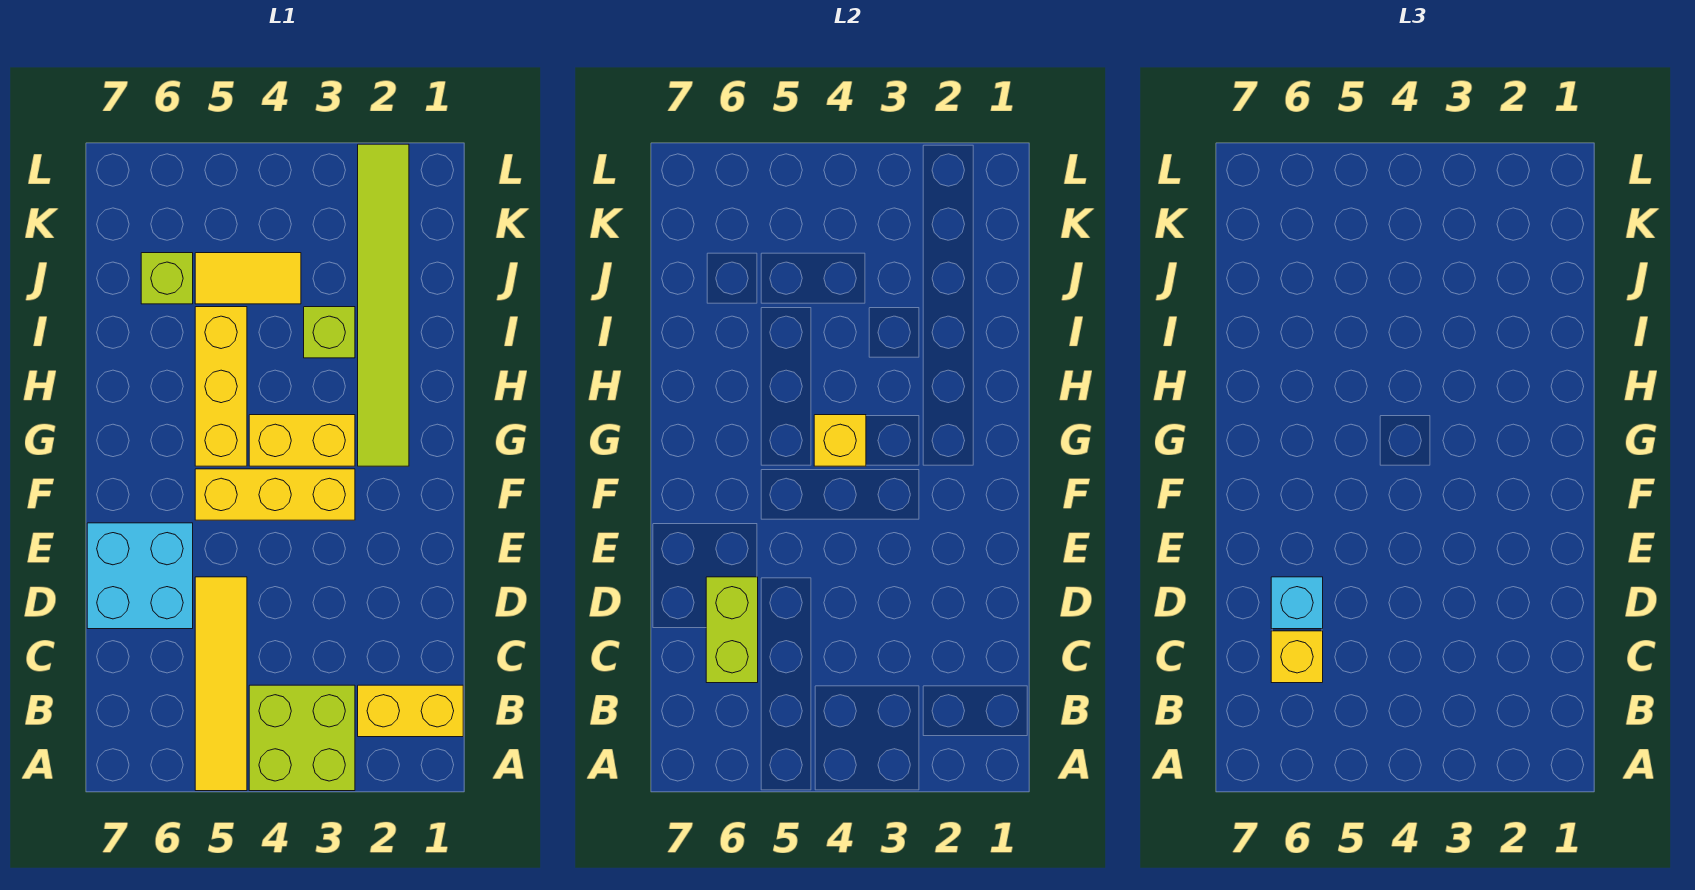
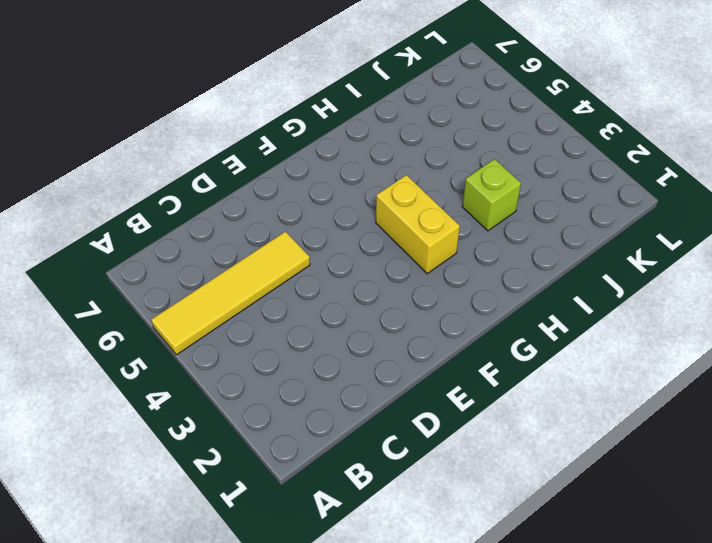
none -> lime brick A3:B4 level 1
none -> yellow brick B1:B2 level 1
none -> cyan brick D6:E7 level 1

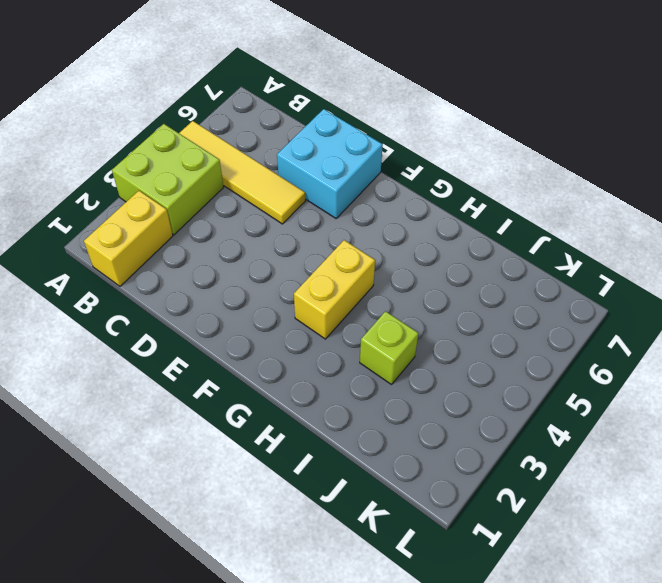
none -> yellow brick F3:F5 level 1
none -> lime tile G2:L2 level 1
none -> yellow brick G5:I5 level 1

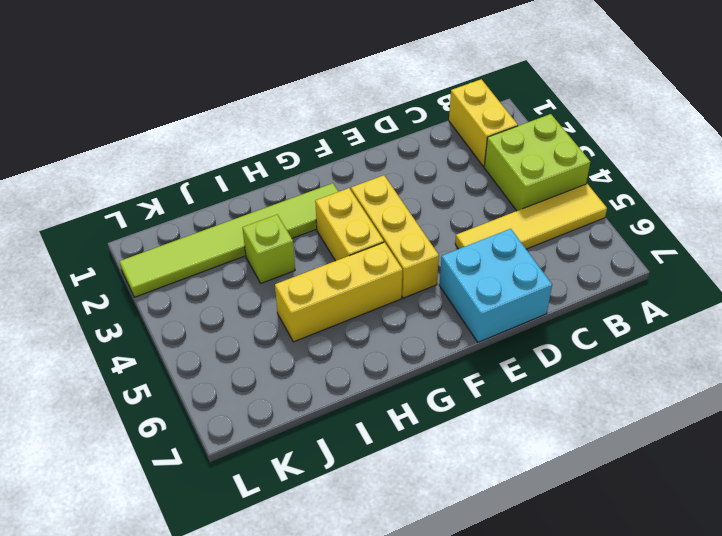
none -> yellow tile J4:J5 level 1
none -> lime brick J6 level 1
none -> lime brick C6:D6 level 2

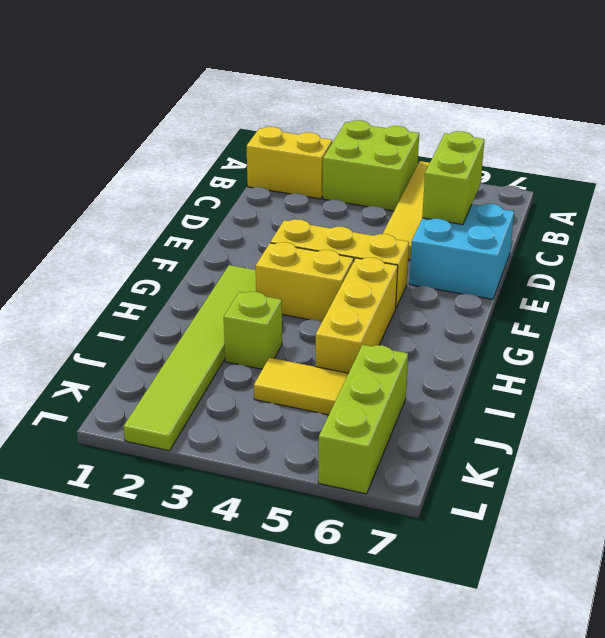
lime brick J6:L6 level 1 -> lime brick J6 level 1
none -> yellow brick G4 level 2
none -> yellow brick C6 level 3
none -> cyan brick D6 level 3

